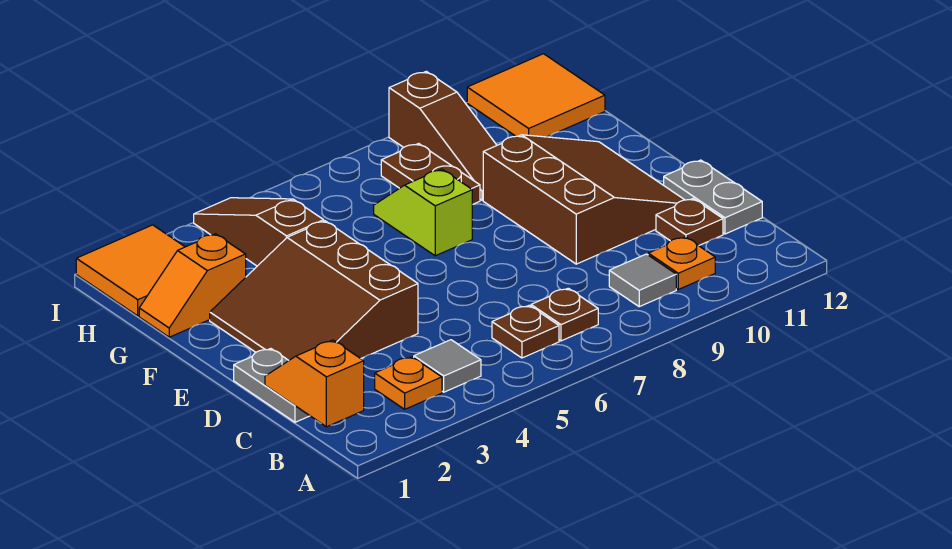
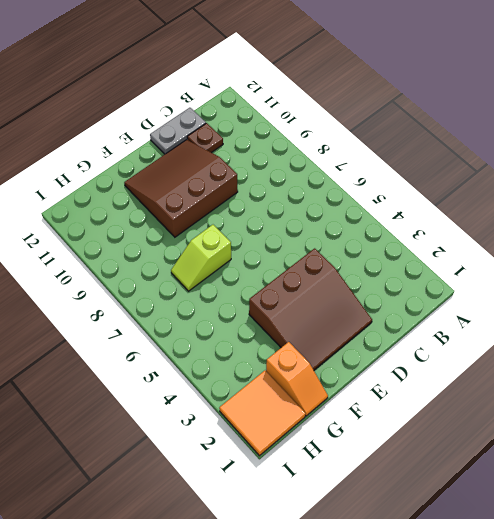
none -> orange plate B3 level 1
none -> grey tile B4 level 1
none -> brown plate B6 level 1

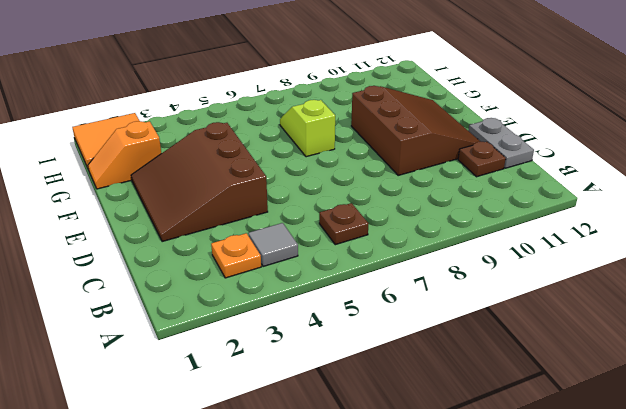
none -> brown plate B7 level 1
none -> grey tile B9 level 1
none -> orange plate B10 level 1

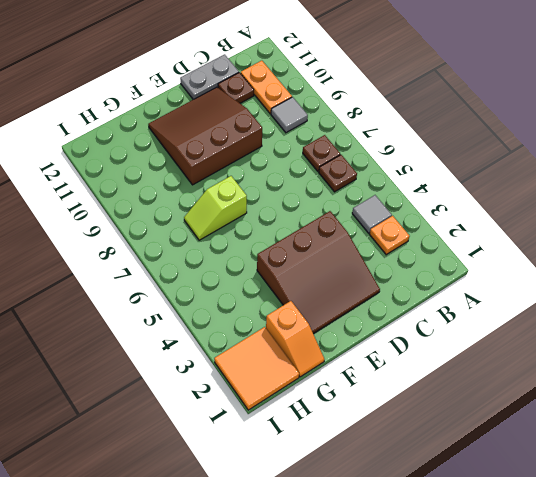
orange plate B10:B11 level 1 -> orange plate B10 level 1
none -> grey plate C1:D1 level 1
none -> brown slope G4:I4 level 1 top G
none -> brown plate G8:H8 level 1

